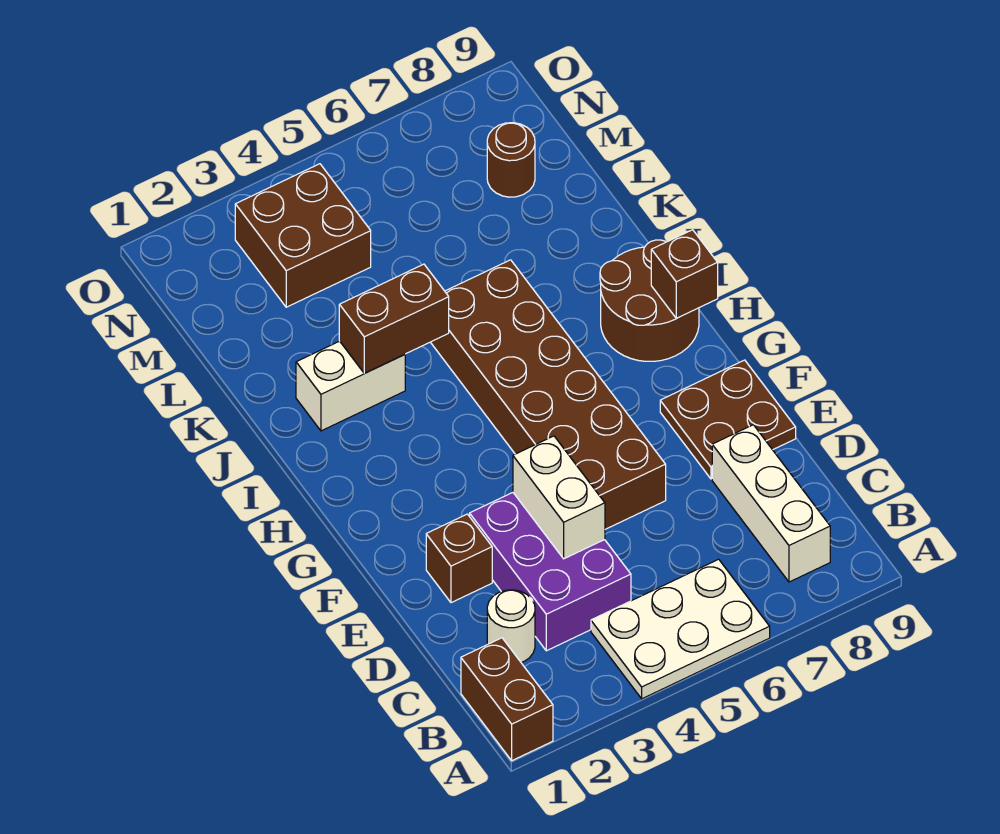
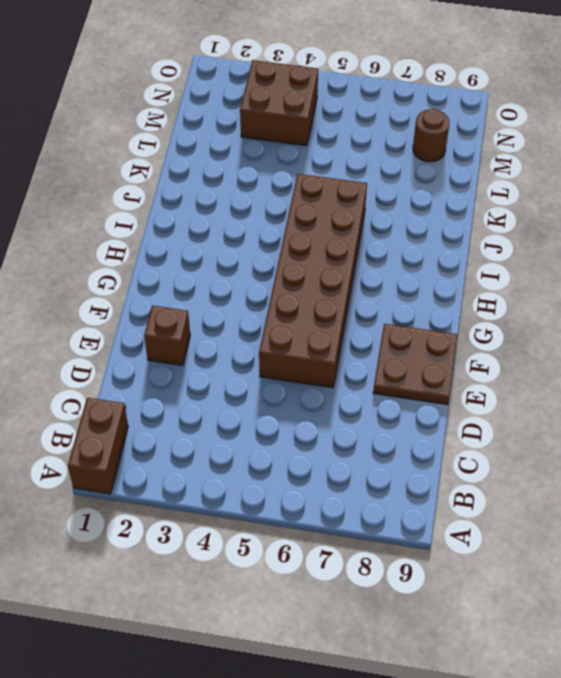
none -> white plate A4:B6 level 1
none -> white brick B8:D8 level 1
none -> white round brick C2 level 1

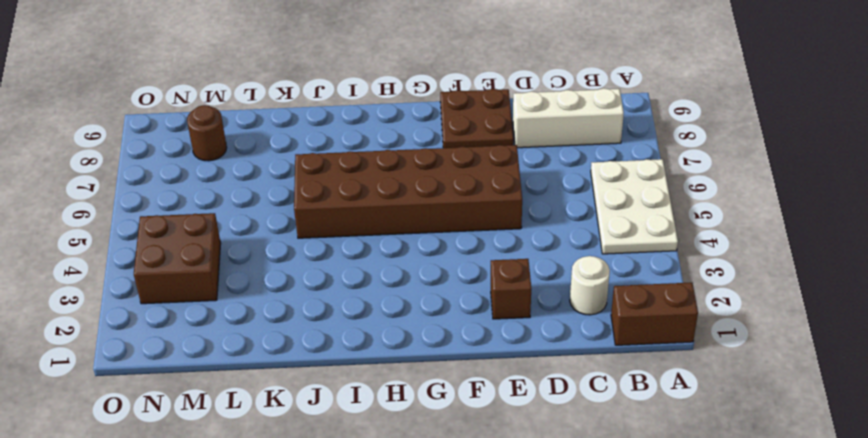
none -> purple brick C3:E4 level 1
none -> brown round brick H8:I9 level 1
none -> white brick J2:J3 level 1

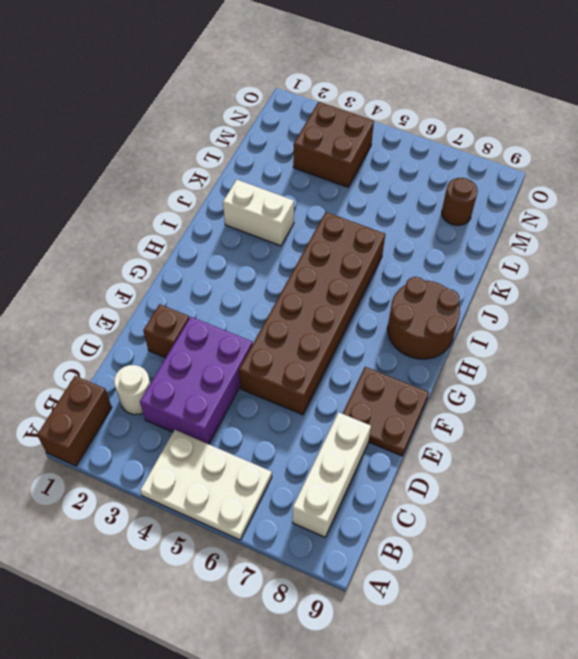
none -> white brick D4:E4 level 2
none -> brown brick H9 level 2
none -> brown brick J3:J4 level 2

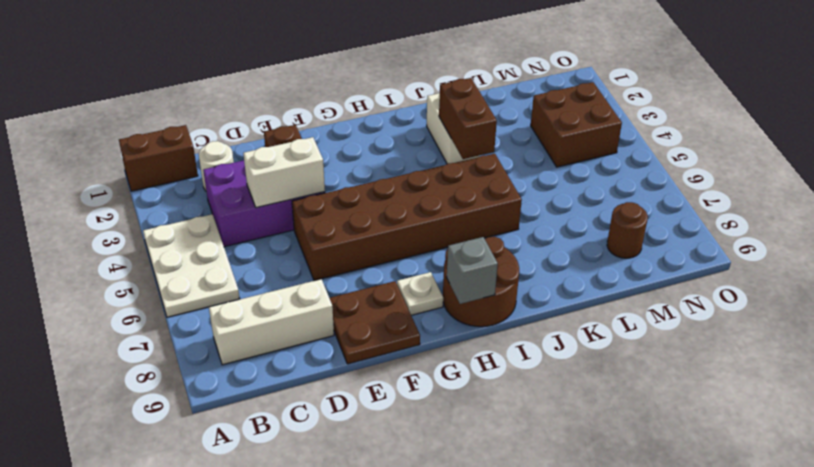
white plate G8 level 1 -> none
grey brick H9 level 2 -> brown brick H9 level 2

